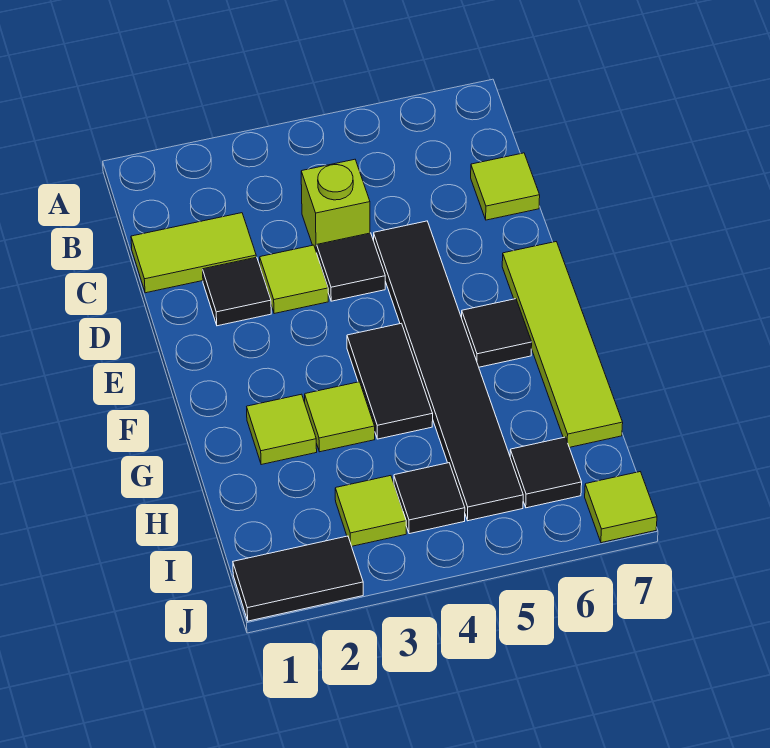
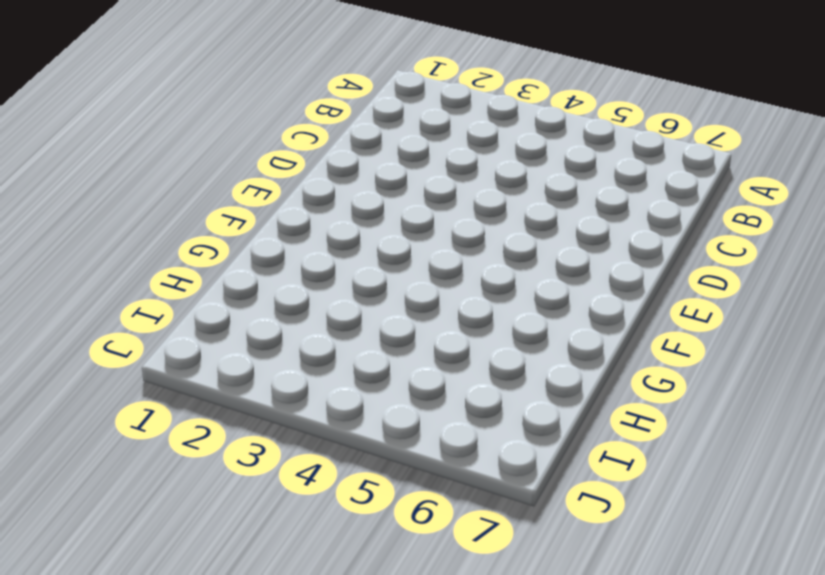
none -> lime tile C1:C2 level 1
none -> lime brick C4 level 1
none -> lime tile C7 level 1

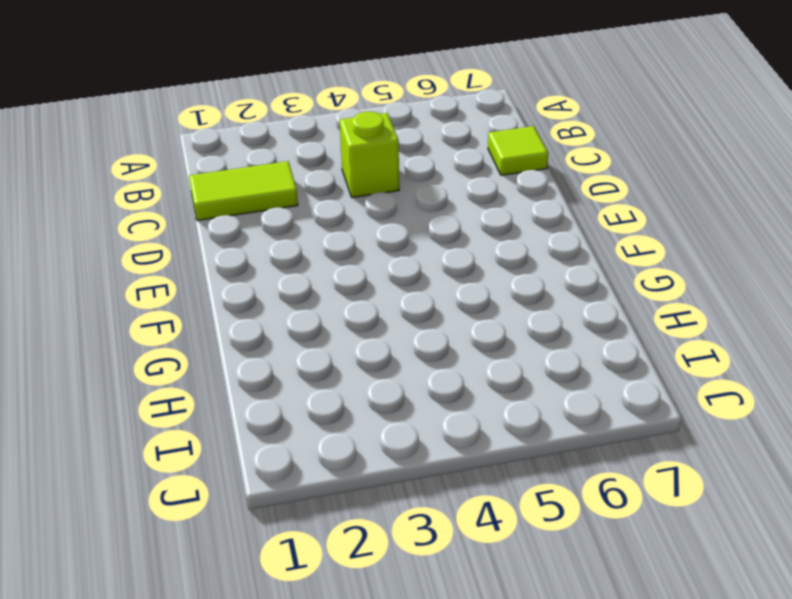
none -> black tile D2 level 1
none -> lime tile D3 level 1
none -> black tile D4 level 1

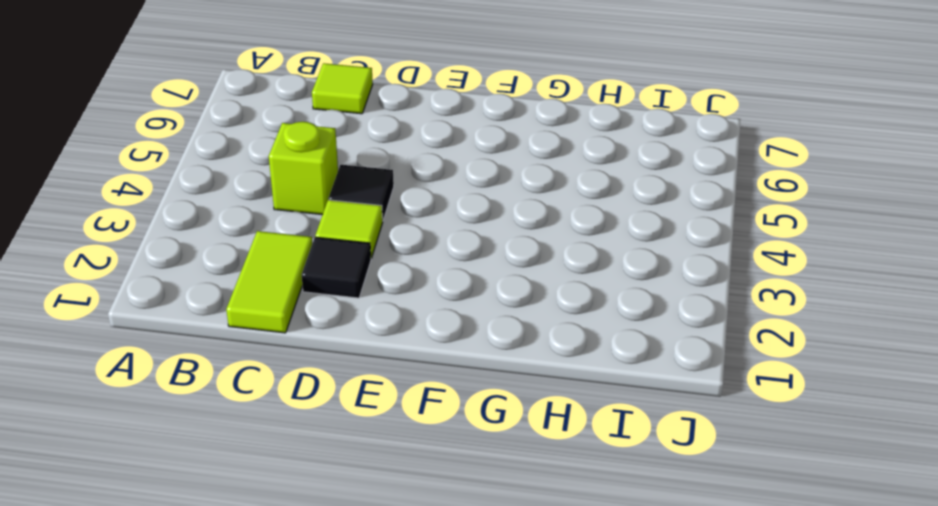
none -> black tile D5:I5 level 1
none -> lime tile E7:H7 level 1
none -> black tile F4:G4 level 1

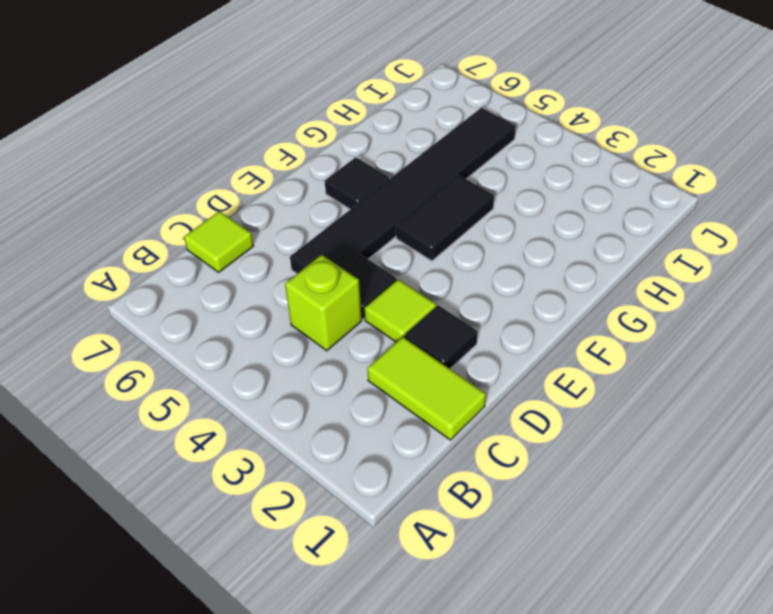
none -> lime tile E7:H7 level 1
none -> lime tile G2 level 1
none -> lime tile G3 level 1

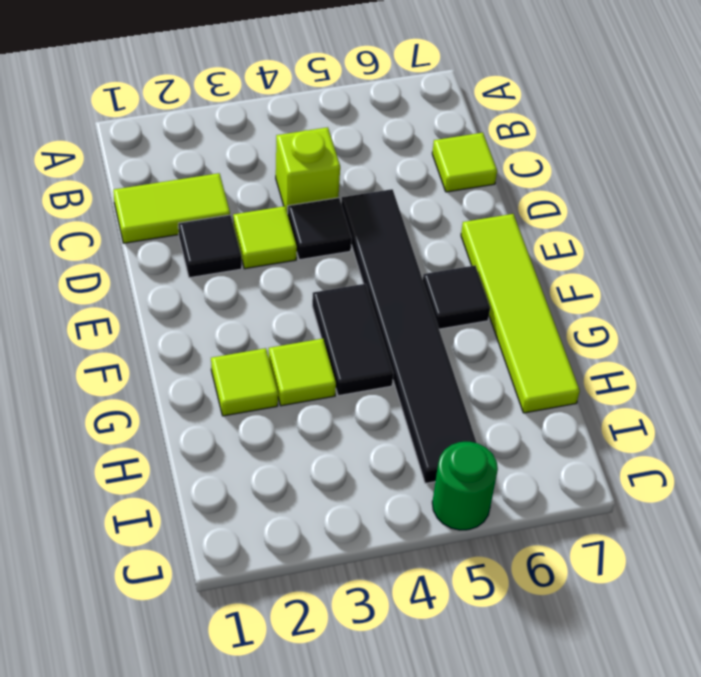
green round brick J5 level 1 -> none
none -> lime tile I3 level 1
none -> black tile I4 level 1
none -> black tile I6 level 1

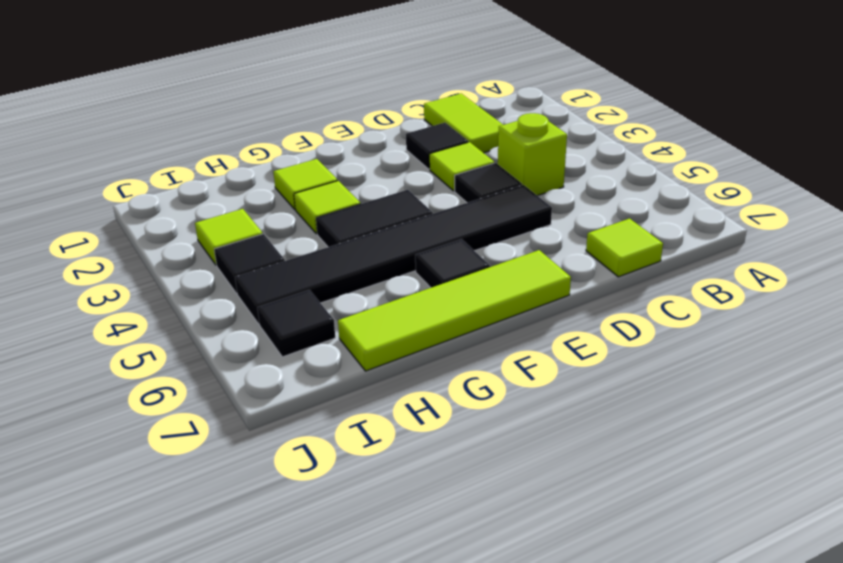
none -> black tile J1:J2 level 1
none -> lime tile J7 level 1

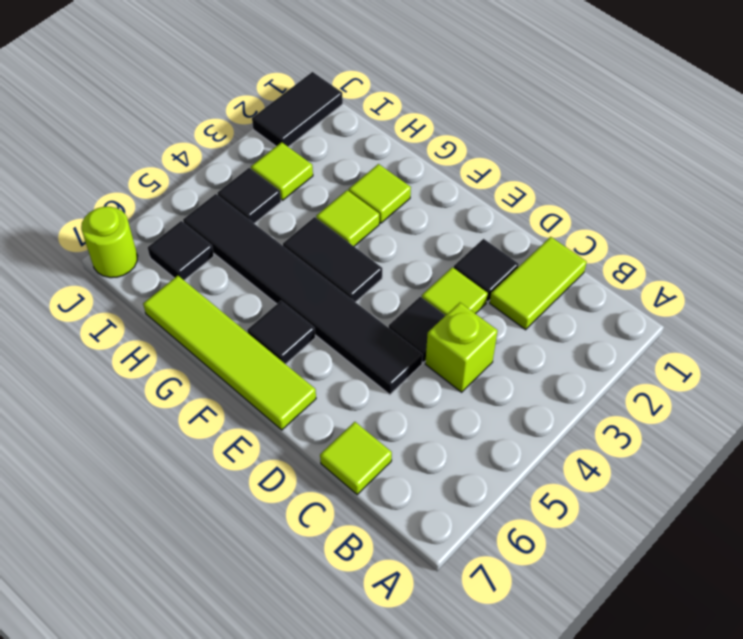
lime round brick J7 level 1 -> lime tile J7 level 1

